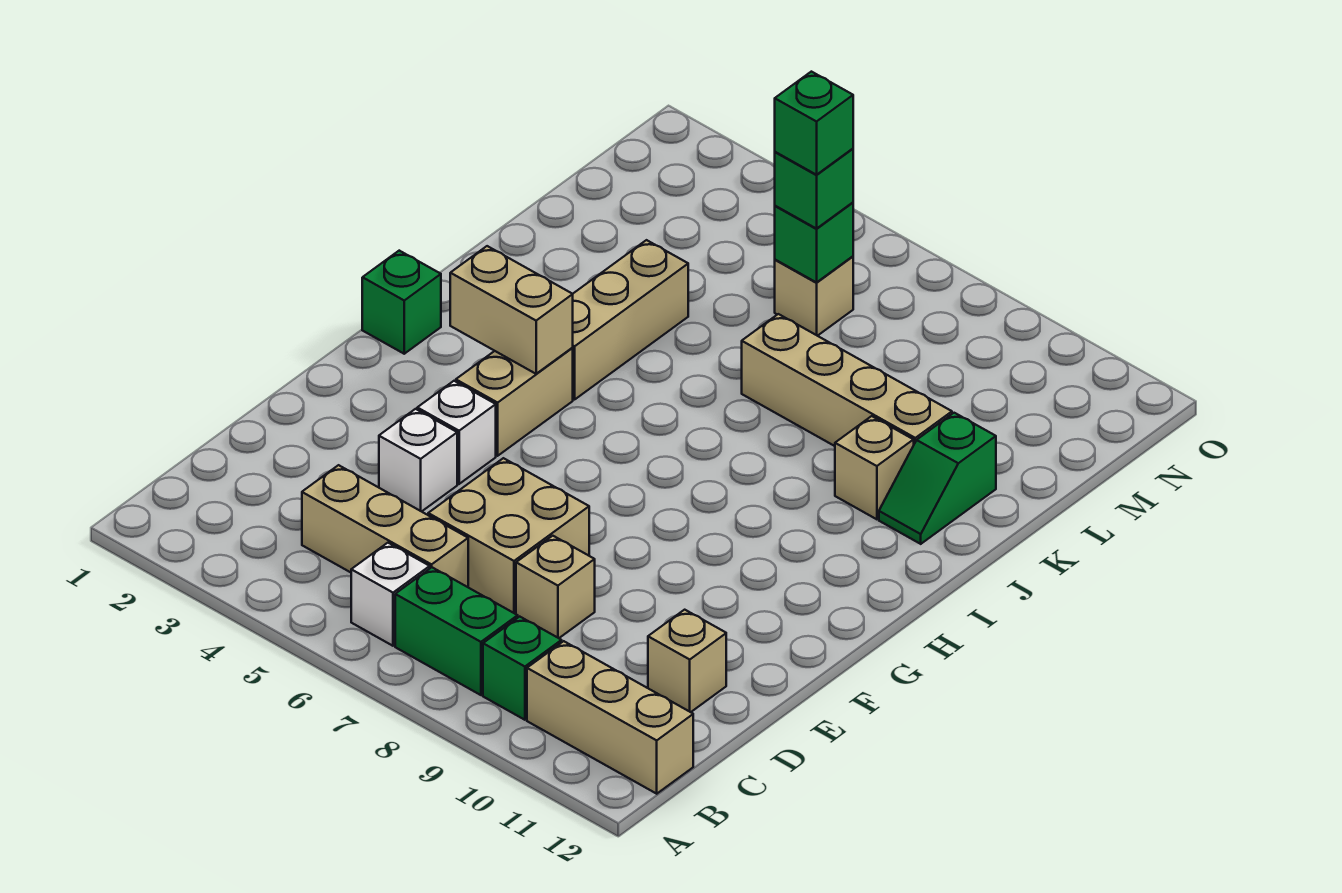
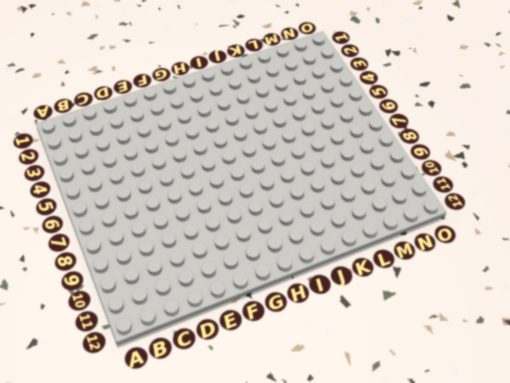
none -> white brick B6 level 1
none -> green brick B7:B8 level 1
none -> green brick B9 level 1

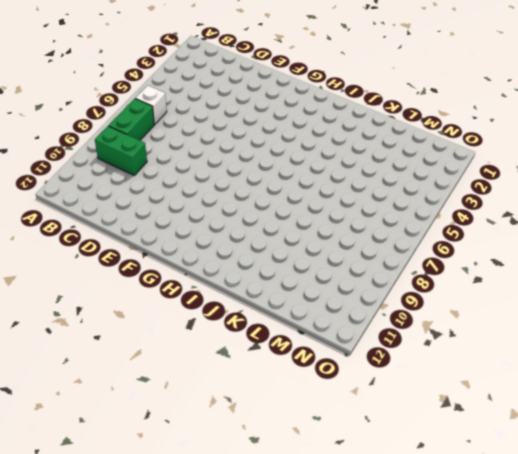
green brick B9:C9 level 1 -> green brick B9 level 1
none -> tan brick B10:B12 level 1
none -> tan brick C4:C6 level 1
none -> tan brick D6:E7 level 1

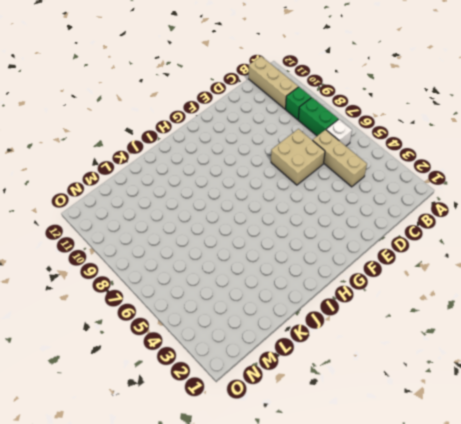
none -> tan brick D8 level 1
none -> tan brick D11 level 1
none -> white brick E4 level 1

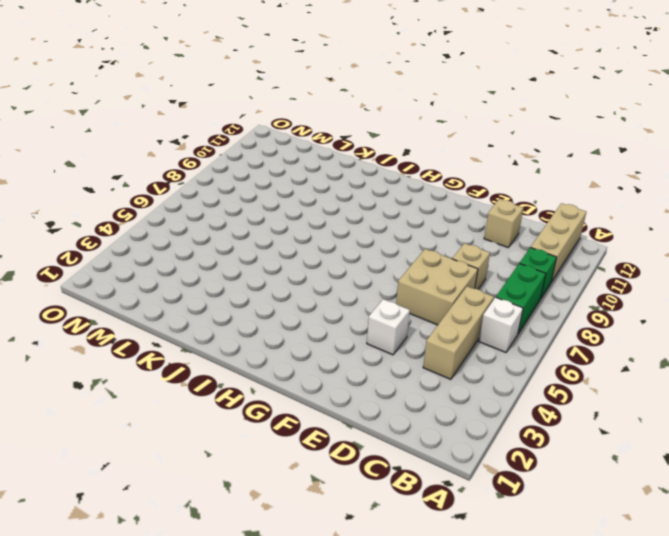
none -> white brick F4 level 1
none -> tan brick G4:H4 level 1
none -> green brick H1 level 1

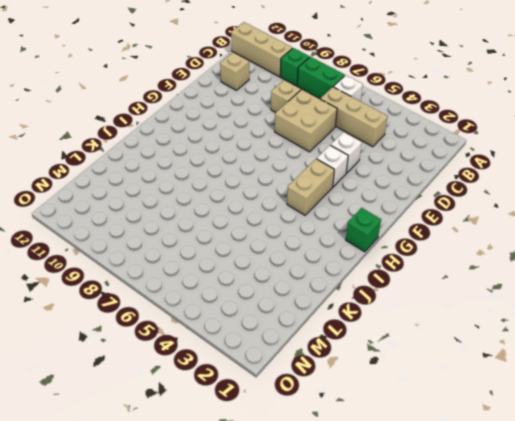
none -> tan brick I4:K4 level 1
none -> tan brick J10 level 1
none -> green slope J11:K11 level 1 top K

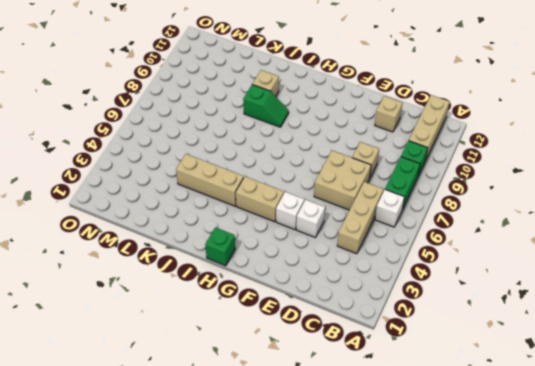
green slope I9:J9 level 1 top J -> green slope J11:K11 level 1 top K
none -> tan brick K7:K10 level 1
none -> tan brick M6 level 1
none -> tan brick H3:H4 level 2

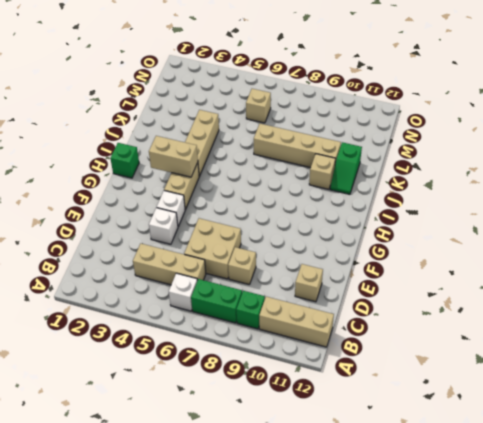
none -> green brick M6 level 2
none -> green brick M6 level 3
none -> green brick M6 level 4

